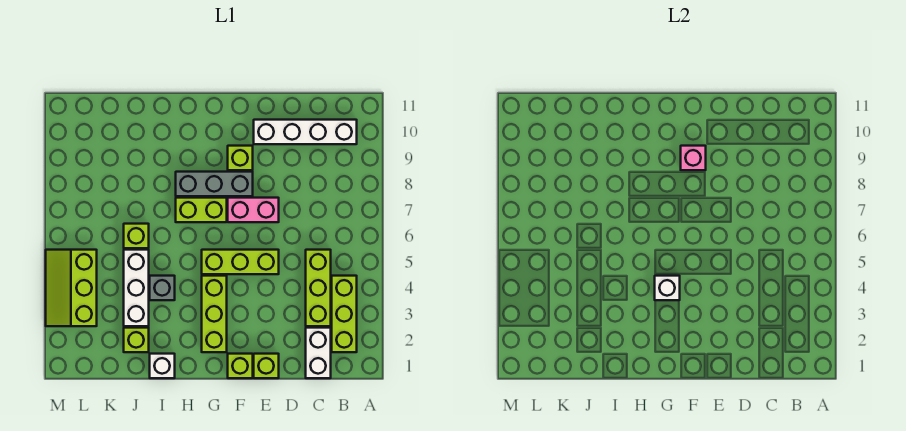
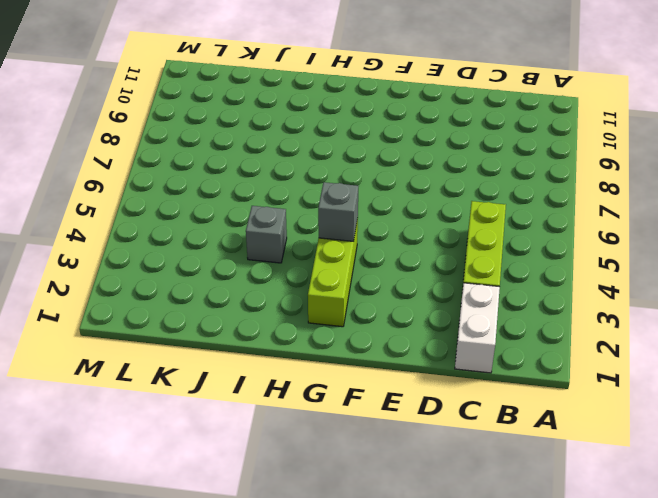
grey brick G4 level 2 -> white brick G4 level 2
none -> lime brick B2:B4 level 1
none -> white brick B10:E10 level 1
none -> lime brick E1 level 1

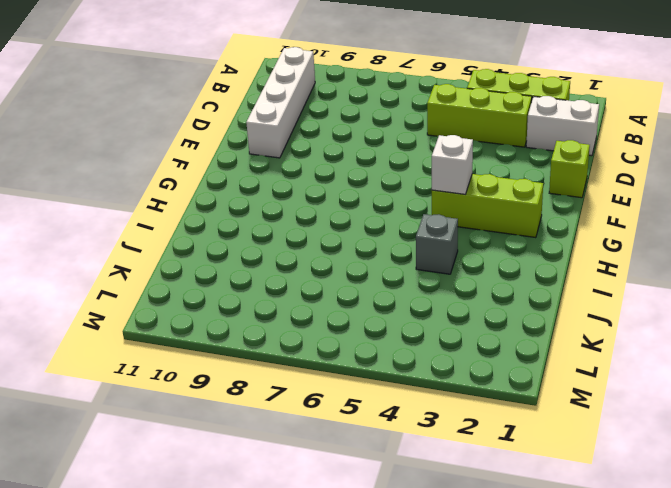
none -> lime brick E5:G5 level 1
none -> pink brick E7:F7 level 1
none -> lime brick F1 level 1

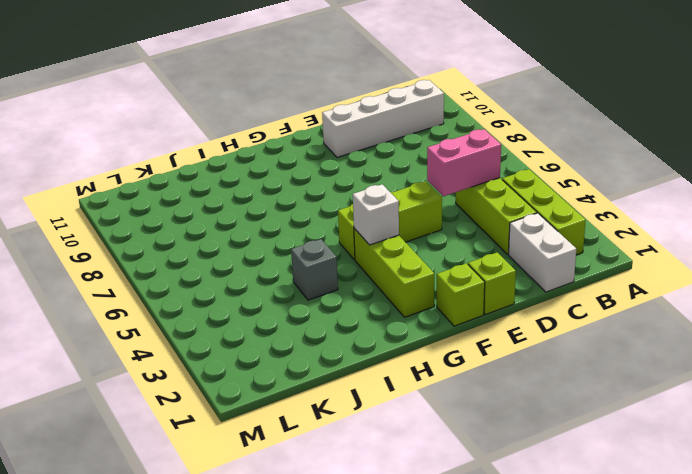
pink brick C5:D5 level 2 -> pink brick E7:F7 level 1
none -> grey brick F8:H8 level 1
none -> lime brick F9 level 1
none -> lime brick G7:H7 level 1

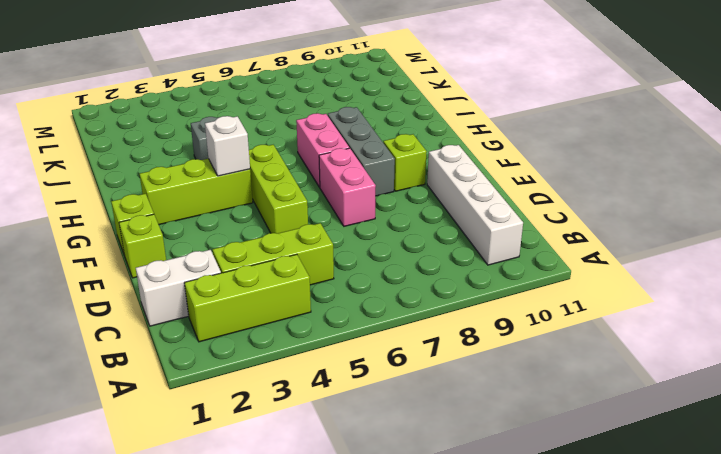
pink brick G7:H7 level 1 -> lime brick G7:H7 level 1
none -> white brick I1 level 1
none -> lime brick J2 level 1
none -> white brick J3:J5 level 1

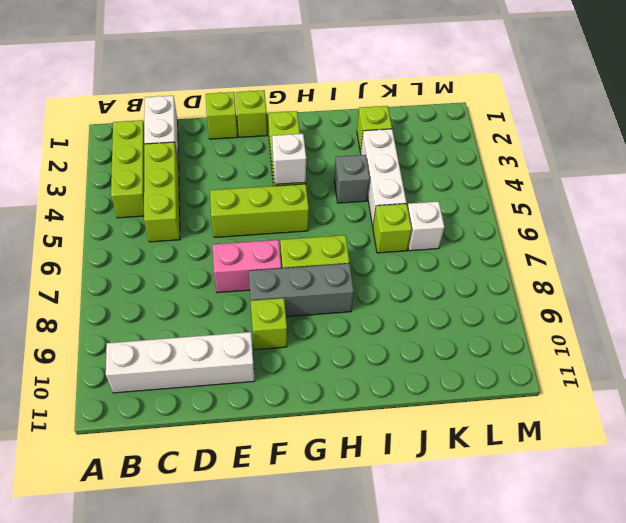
white brick K6 level 1 -> white brick I1 level 1
none -> lime slope L3:M5 level 1 top L
none -> pink brick F9 level 2

